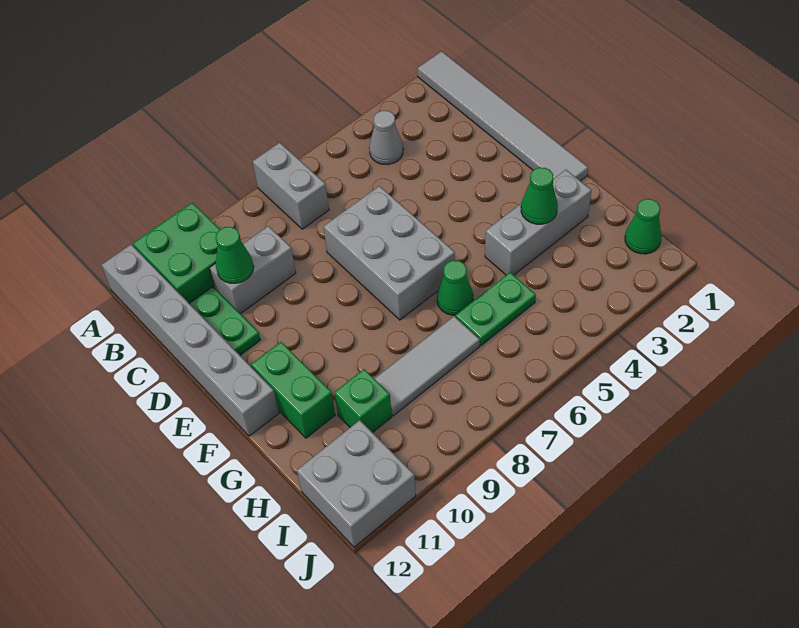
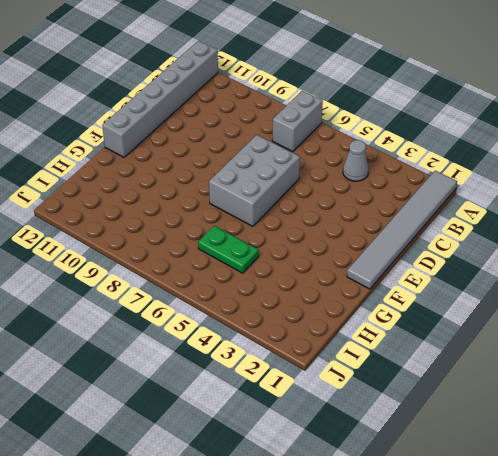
none -> green brick A10:B11 level 1
none -> grey brick C9:C10 level 1
none -> green plate C11:D11 level 1

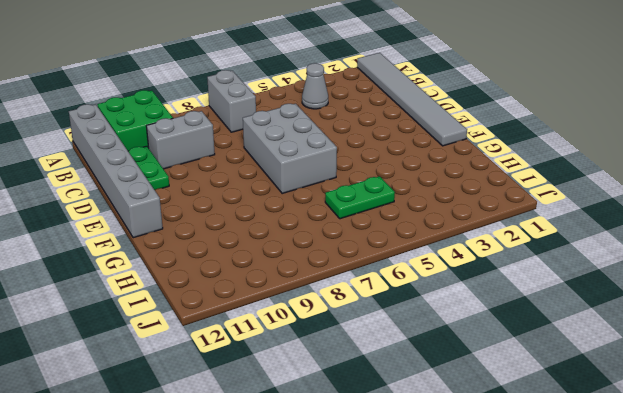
none -> green brick F11:G11 level 1
none -> grey brick G2:G4 level 1
none -> green cone G6 level 1

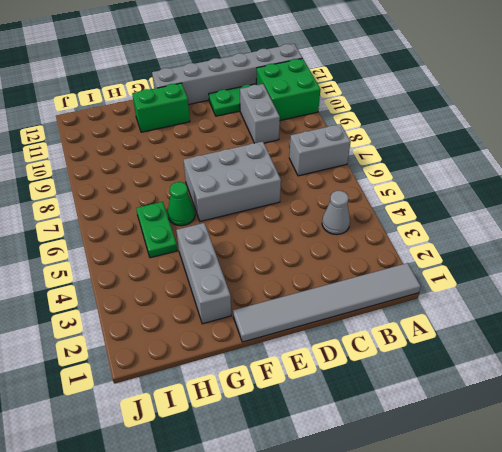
none -> grey tile H7:H9 level 1
none -> green brick H10 level 1
none -> green cone I1 level 1

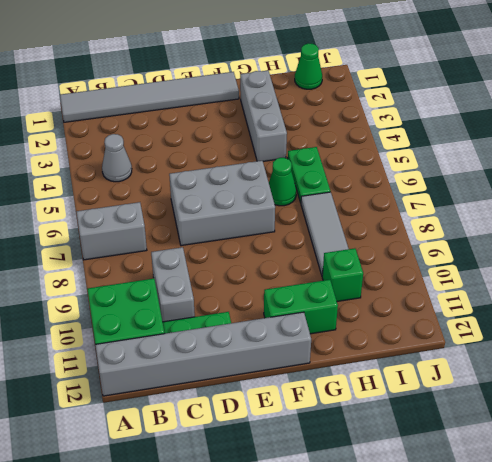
none -> grey brick I11:J12 level 1
none -> green cone C10 level 2
none -> green cone G3 level 2

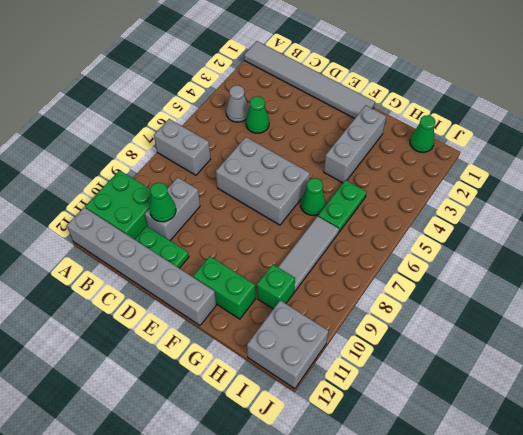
green cone C4 level 1 -> green cone G3 level 2

